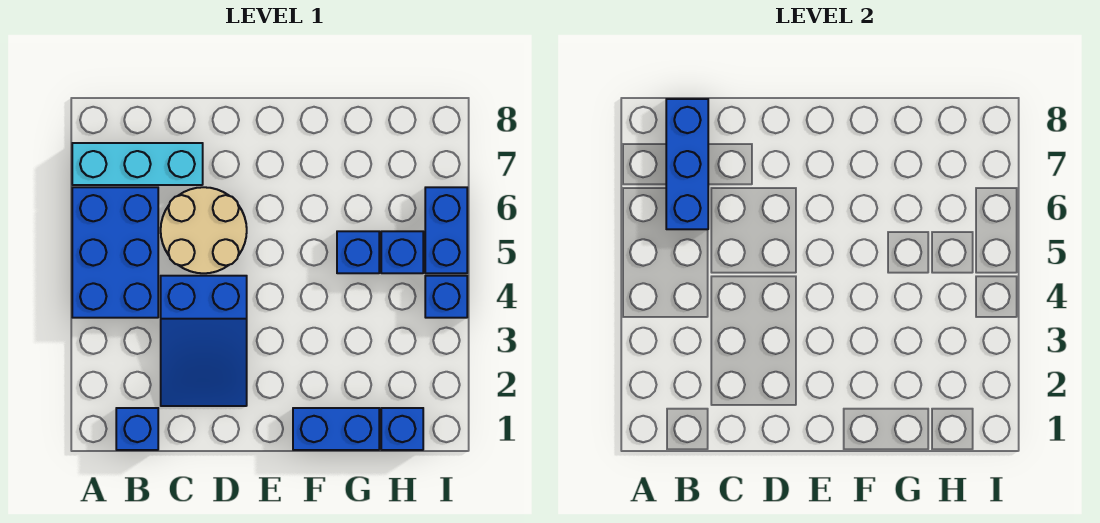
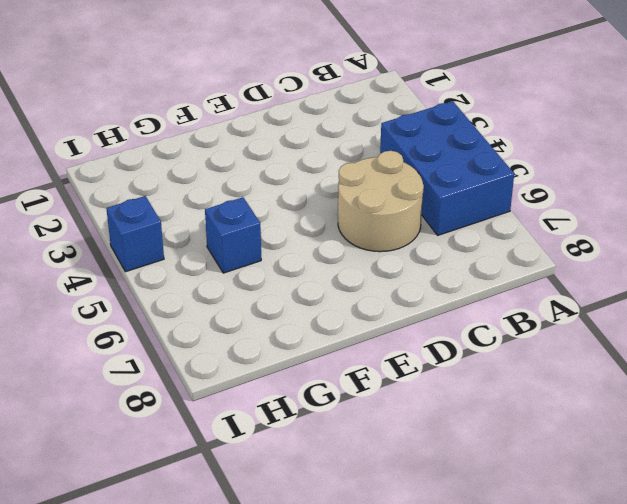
none -> cyan brick A7:C7 level 1
none -> blue brick B1 level 1
none -> blue slope C2:D4 level 1 top 4

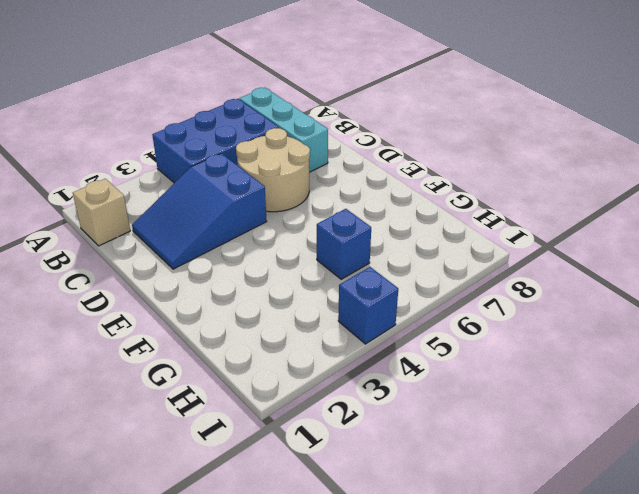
tan brick B1 level 1 -> blue brick B1 level 1
none -> blue brick F1:G1 level 1
none -> blue brick H1 level 1
none -> blue brick H5 level 1

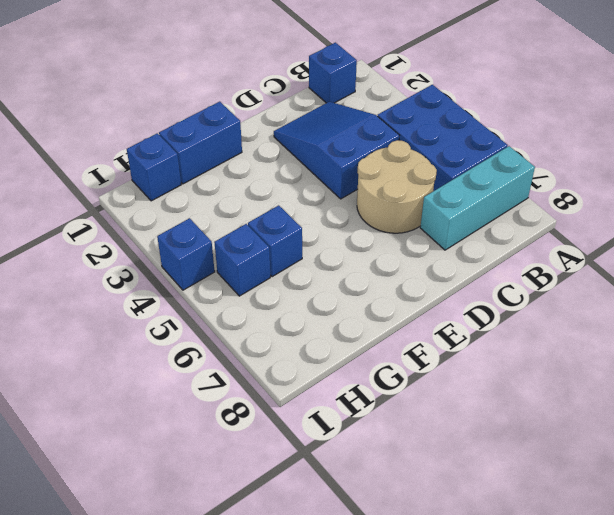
none -> blue brick I5:I6 level 1
none -> blue brick B6:B8 level 2

